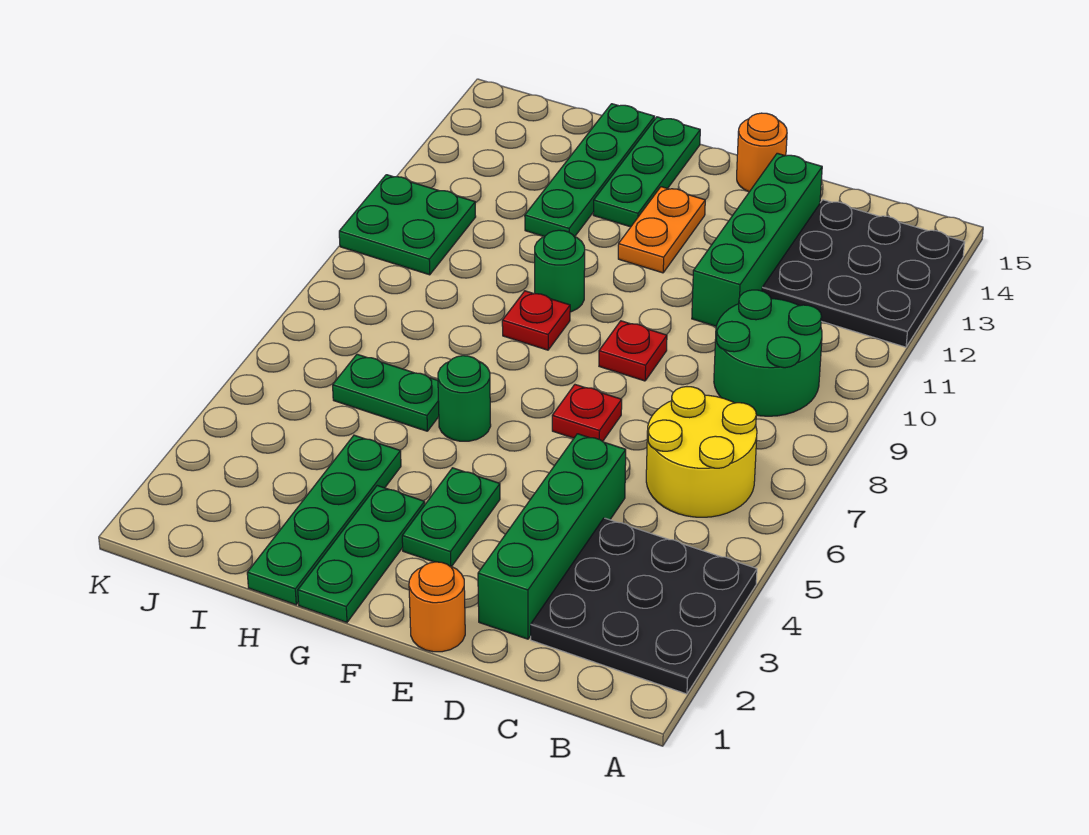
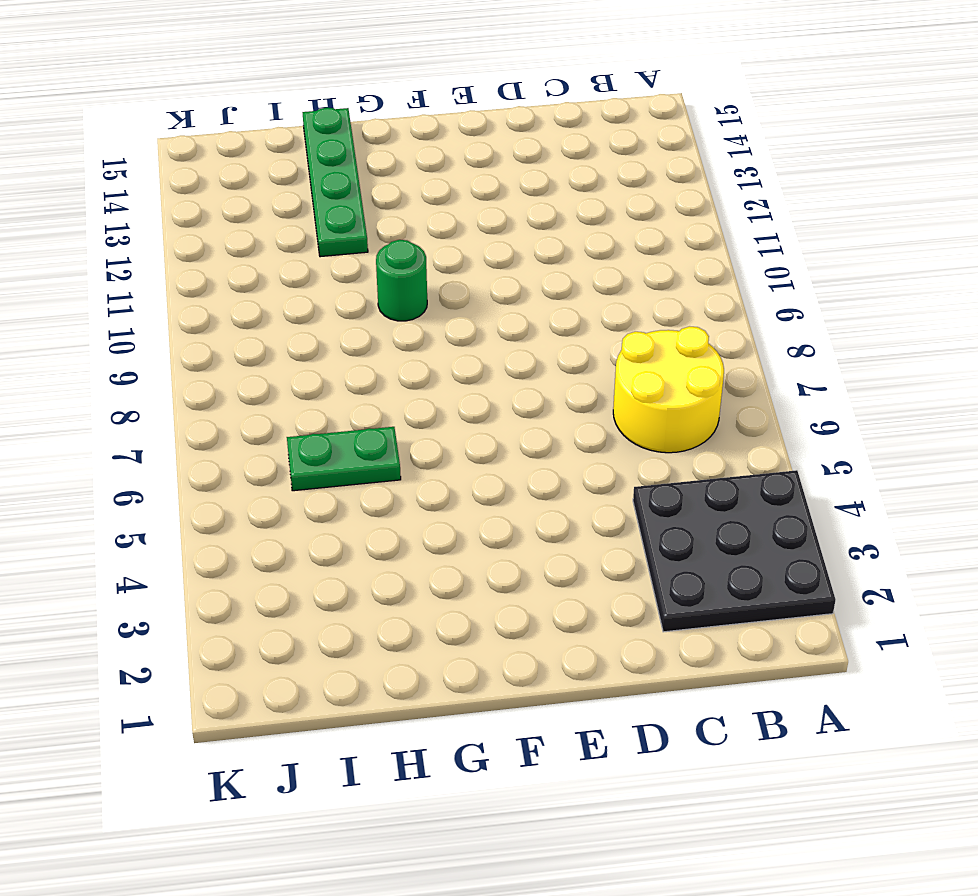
none -> black plate A12:C14 level 1
none -> green round brick B9:C10 level 1
none -> green brick D2:D5 level 1

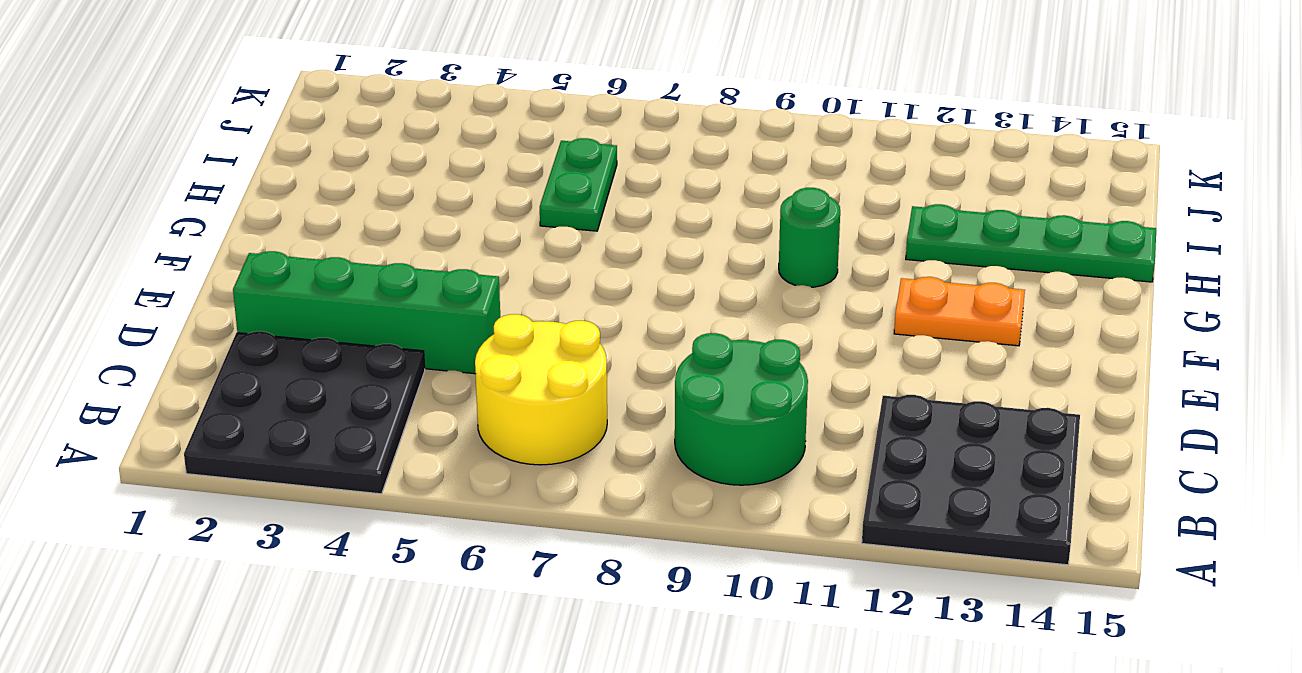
none -> green brick D11:D14 level 1
none -> orange round brick E1 level 1
none -> red plate E7 level 1

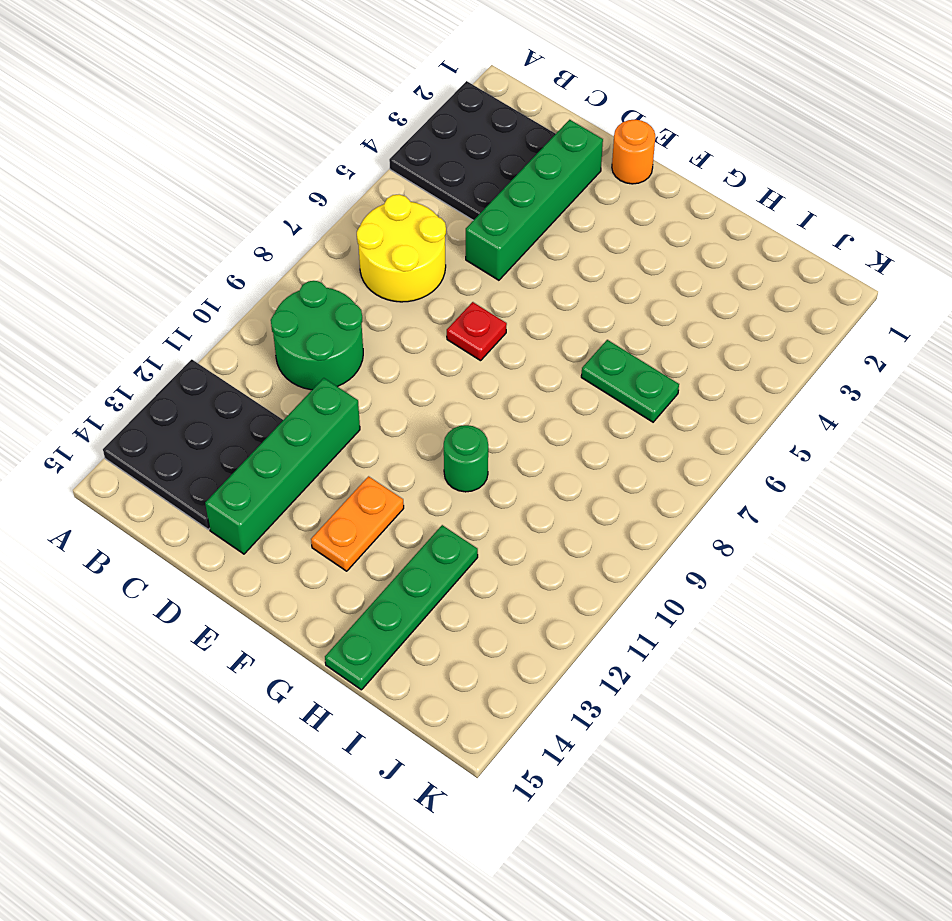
none -> red plate E9 level 1
none -> orange round brick E15 level 1
none -> green plate F3:F4 level 1

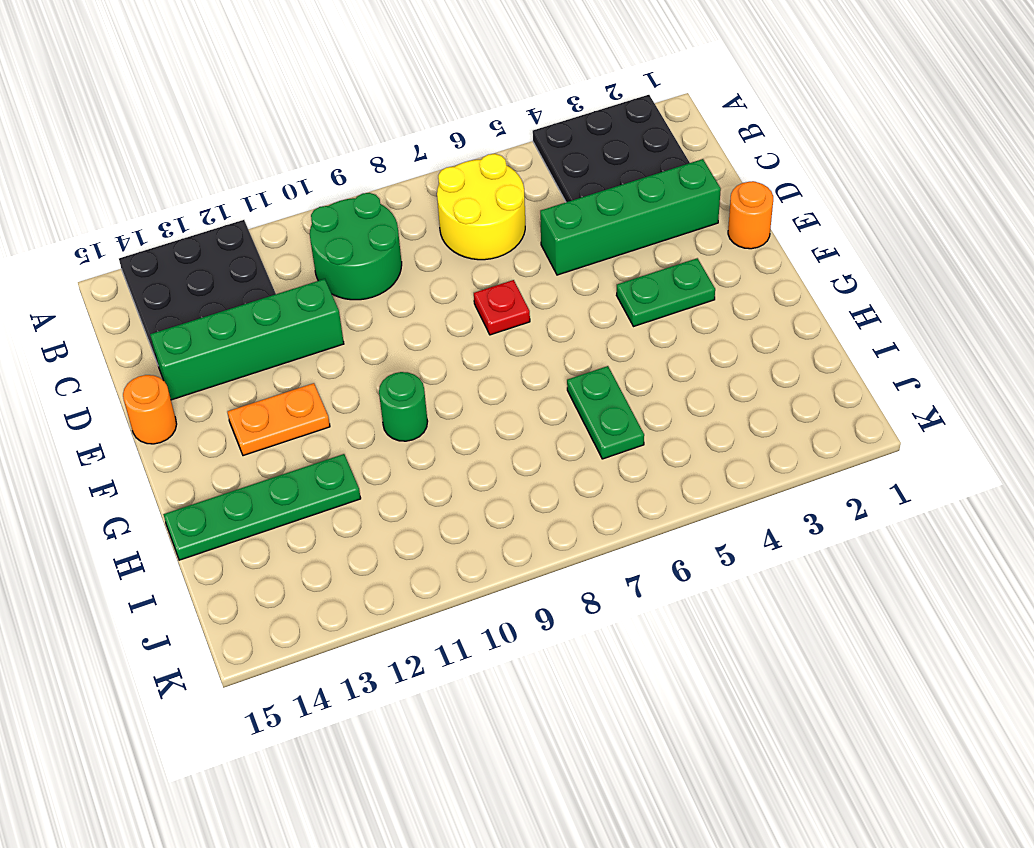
none -> red plate E9 level 1
none -> green plate G1:G3 level 1
none -> green round brick G6 level 1

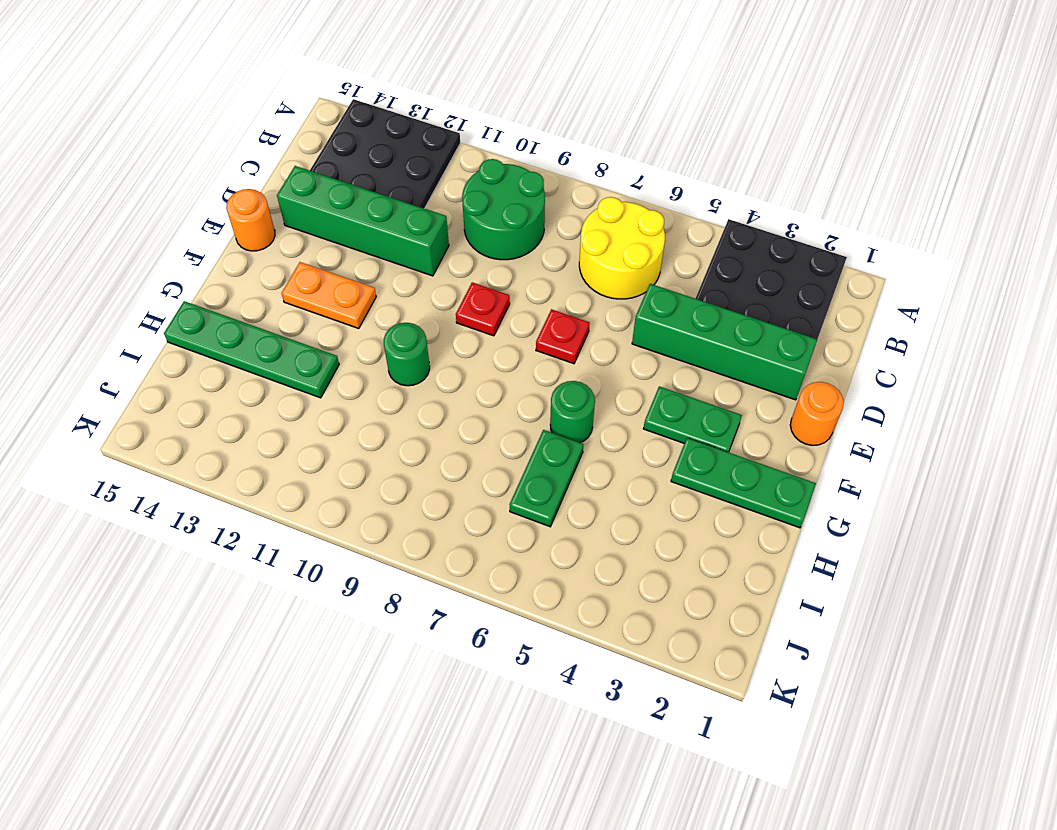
none -> red plate G9 level 1
none -> green plate G13:G15 level 1
none -> green plate H1:H4 level 1

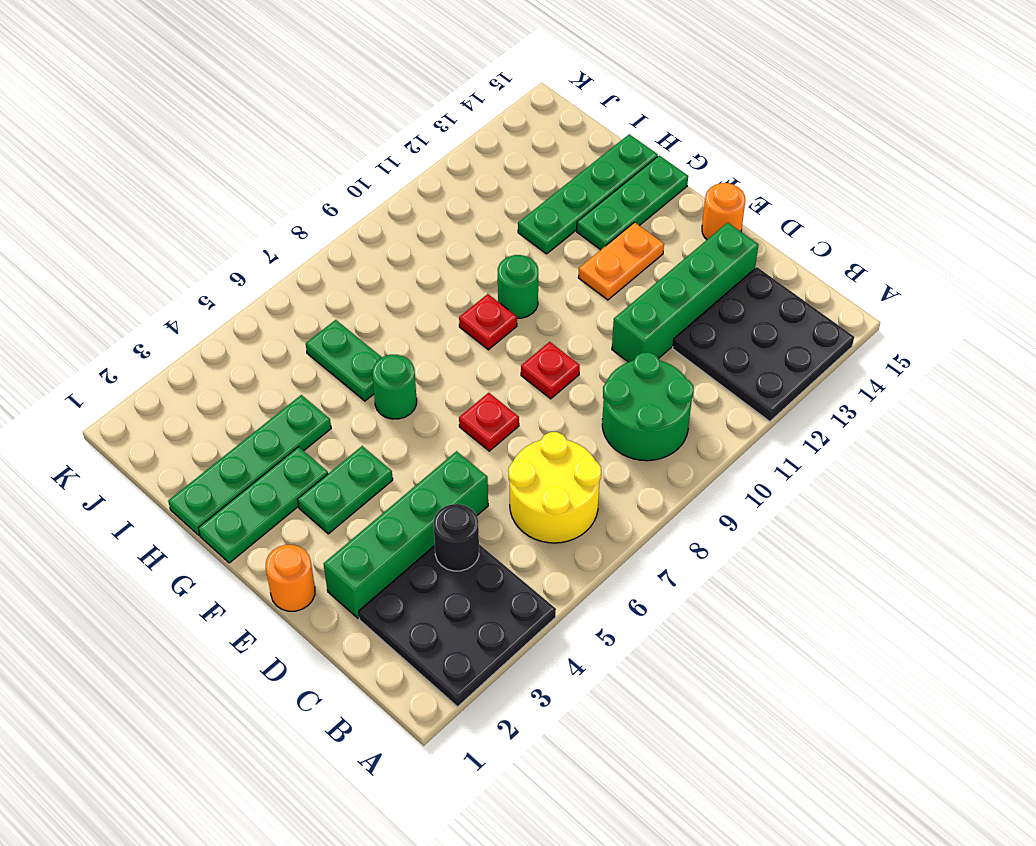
black round brick C4 level 2 -> none
none -> green plate J10:K11 level 1

